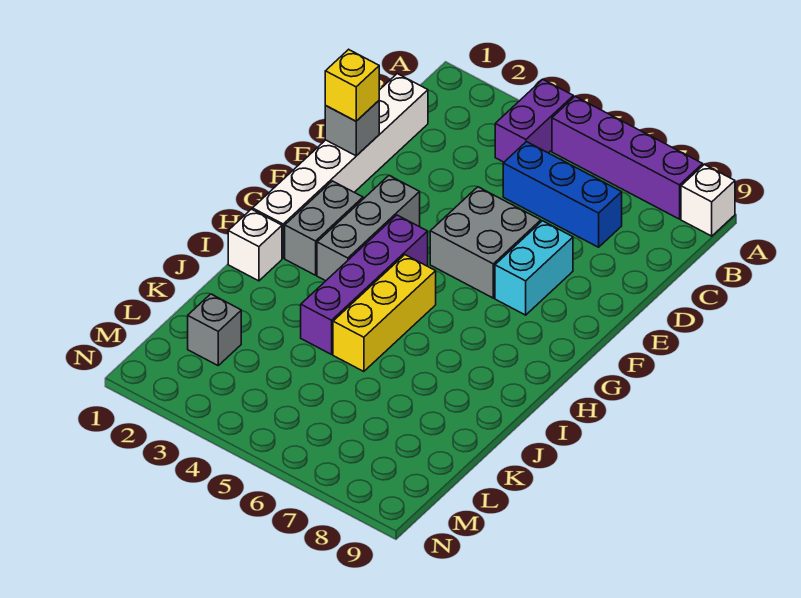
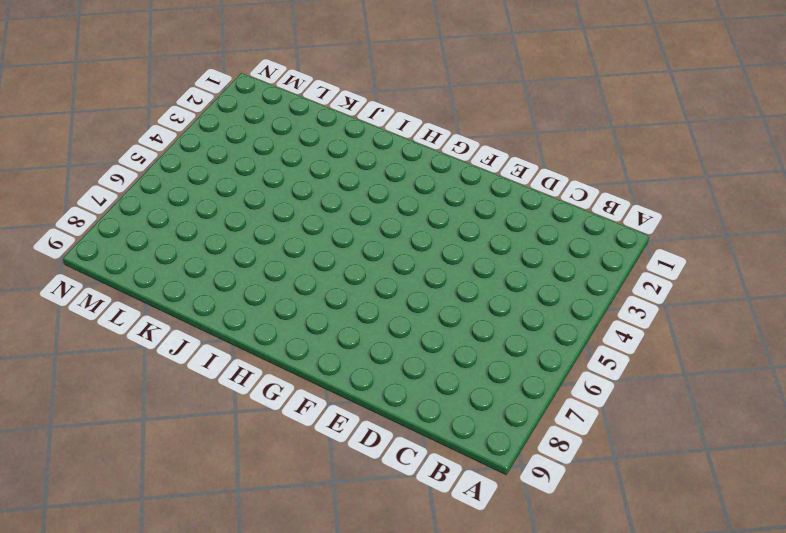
none -> purple brick A4:B4 level 1
none -> purple brick A5:A8 level 1
none -> white brick A9 level 1

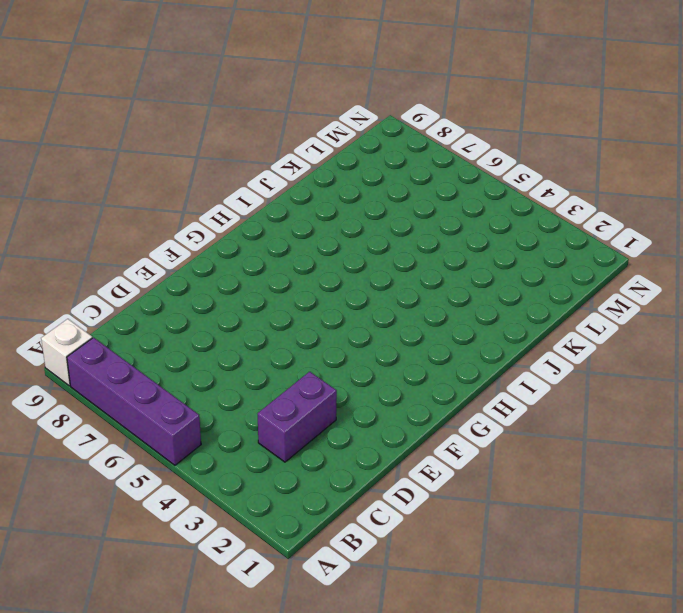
purple brick C3:D3 level 1 -> purple brick A4:B4 level 1
none -> white brick C1:H1 level 1
none -> blue brick C5:C7 level 1
none -> grey brick E5:F6 level 1

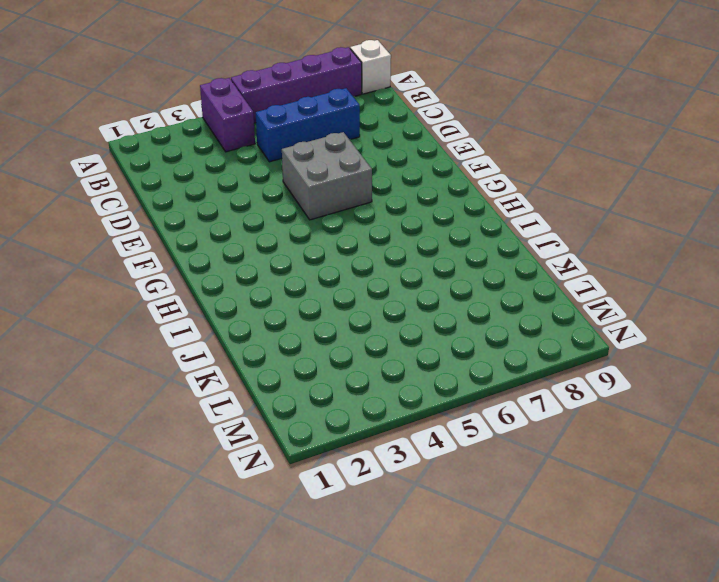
none -> white brick C1:H1 level 1
none -> cyan brick E7:F7 level 1
none -> grey brick F3:H3 level 1

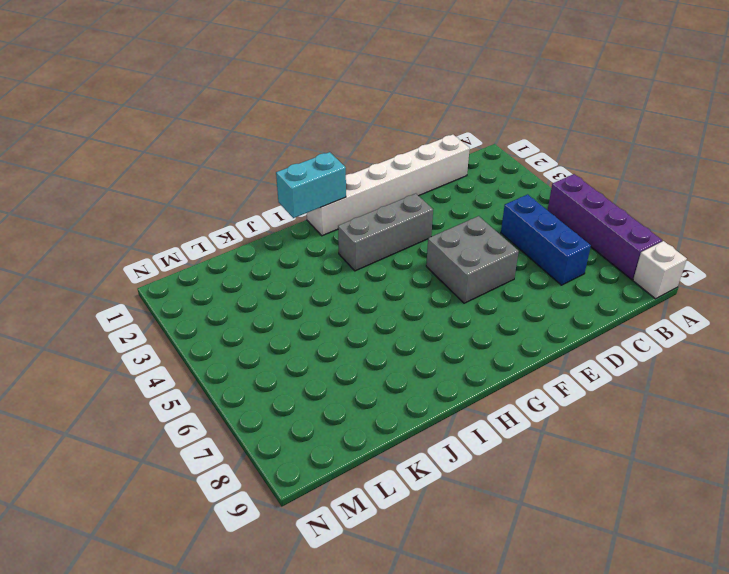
cyan brick H1:I1 level 2 -> cyan brick E7:F7 level 1
none -> purple brick A4:B4 level 1
none -> grey brick G2:H2 level 1
none -> purple brick G4:J4 level 1

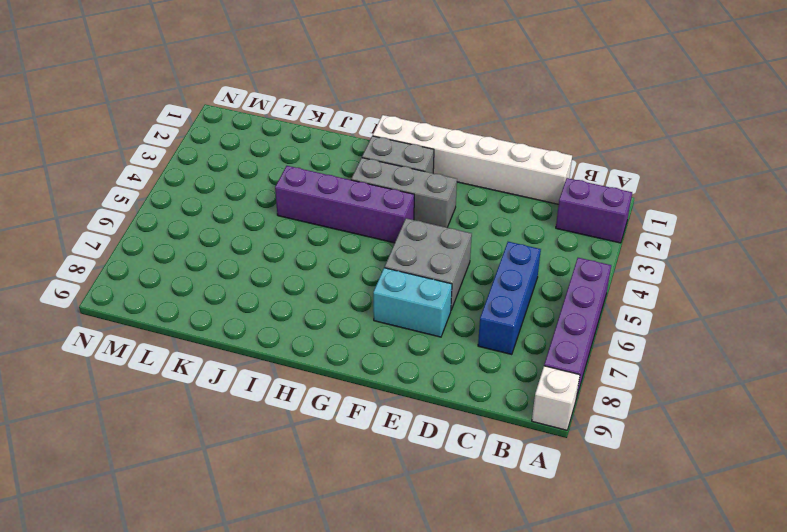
purple brick A2:B2 level 1 -> purple brick A4:B4 level 1
none -> yellow brick H5:J5 level 1
none -> white brick I1 level 1
none -> grey brick L2 level 1

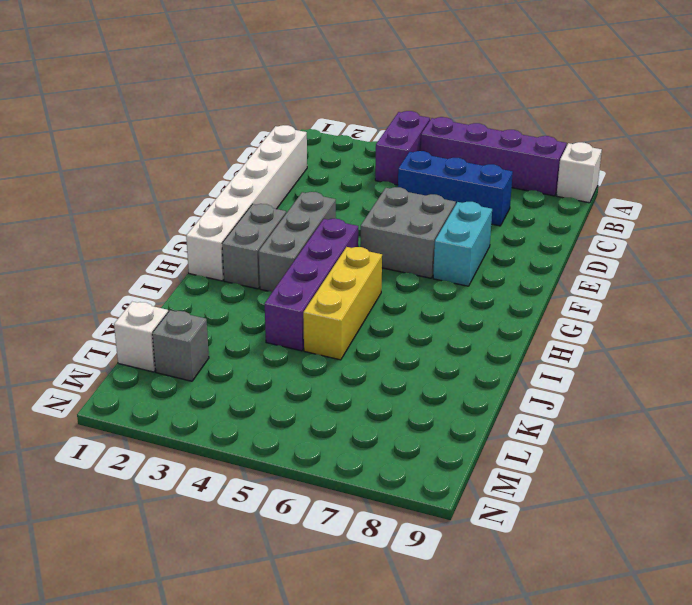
white brick L1 level 1 -> white brick I1 level 1
none -> grey brick E1 level 2
none -> yellow brick E1 level 3

